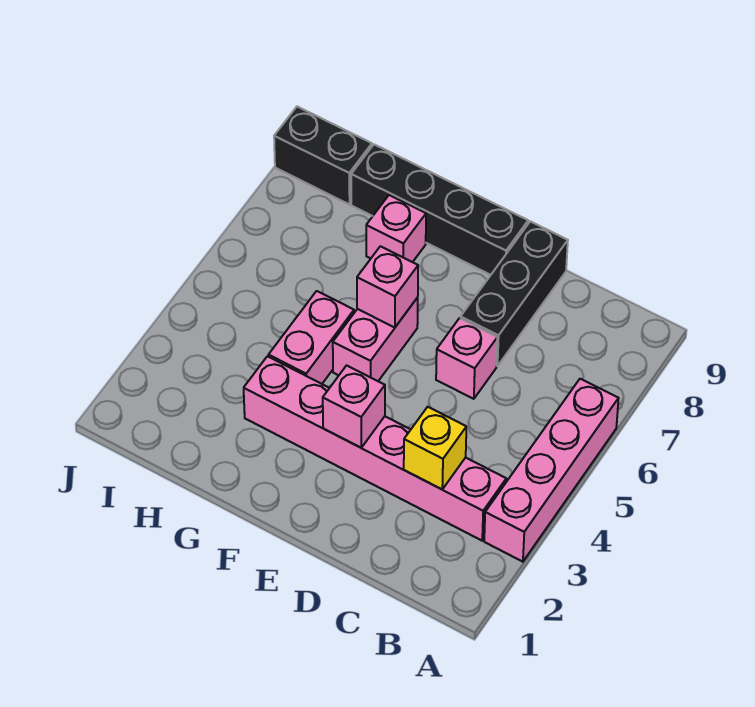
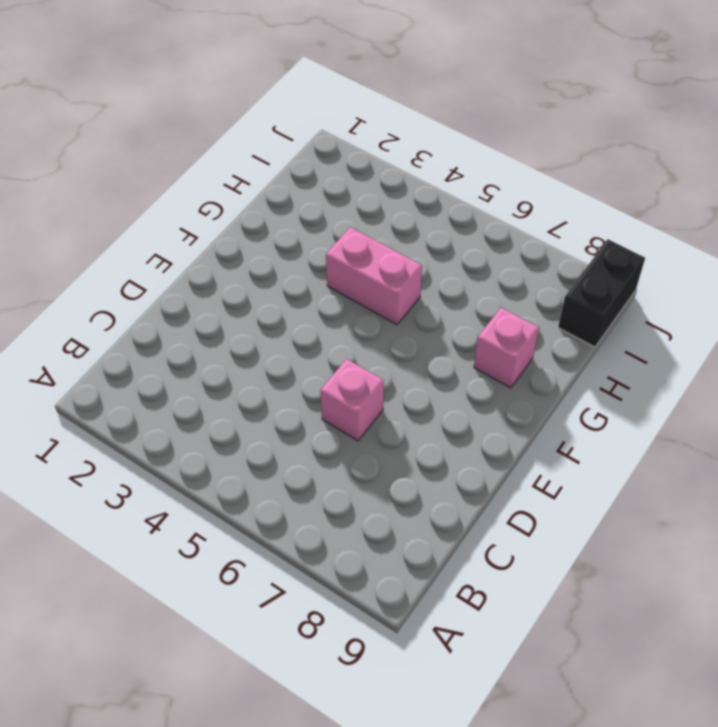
none -> pink brick A3:A6 level 1
none -> pink brick B3:G3 level 1
none -> black brick D7:D9 level 1

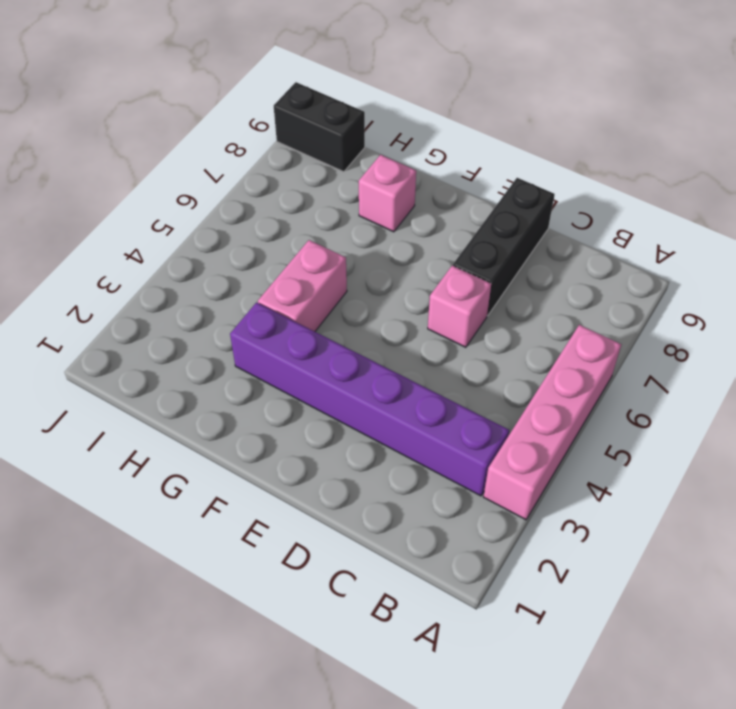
purple brick B3:G3 level 1 -> pink brick B3:G3 level 1
none -> black brick E9:H9 level 1
none -> pink brick F5:F6 level 1
none -> yellow brick C3 level 2

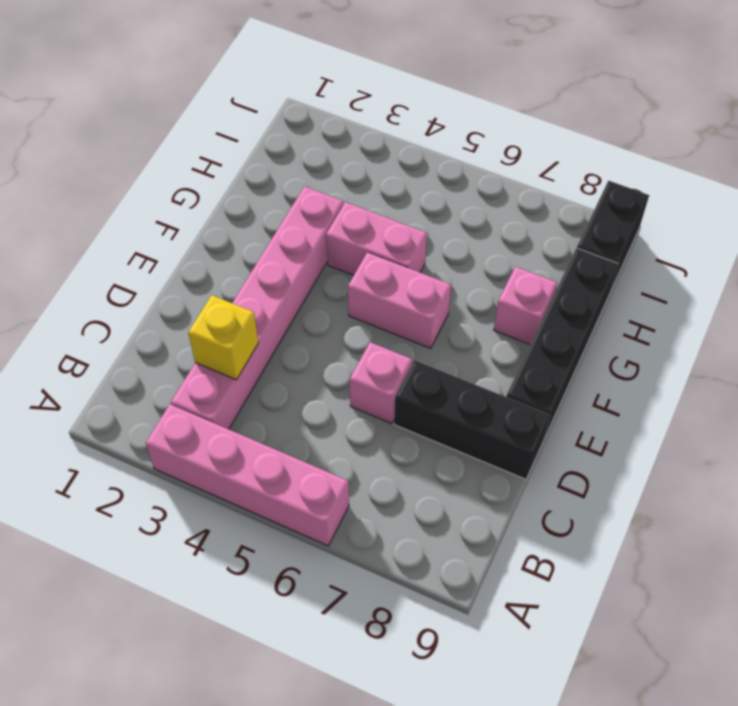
none -> pink brick E3 level 2
none -> pink brick F6 level 2

